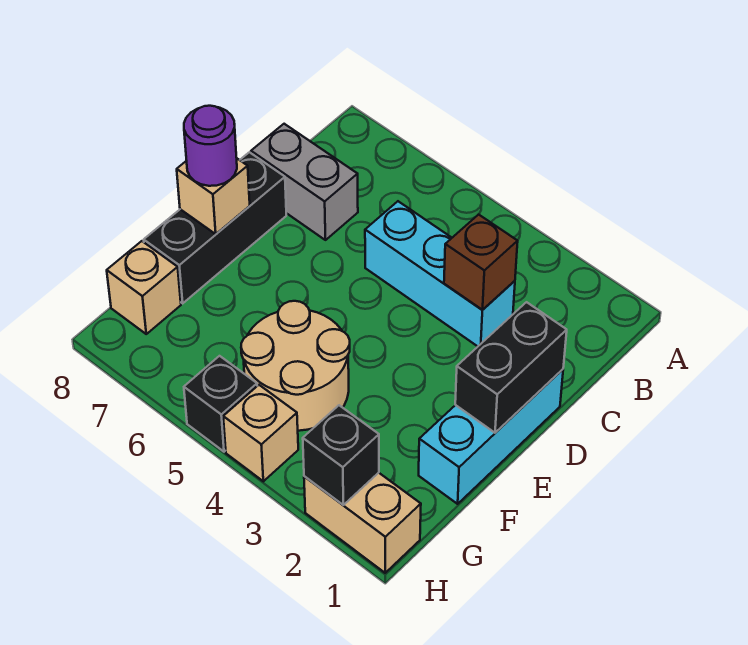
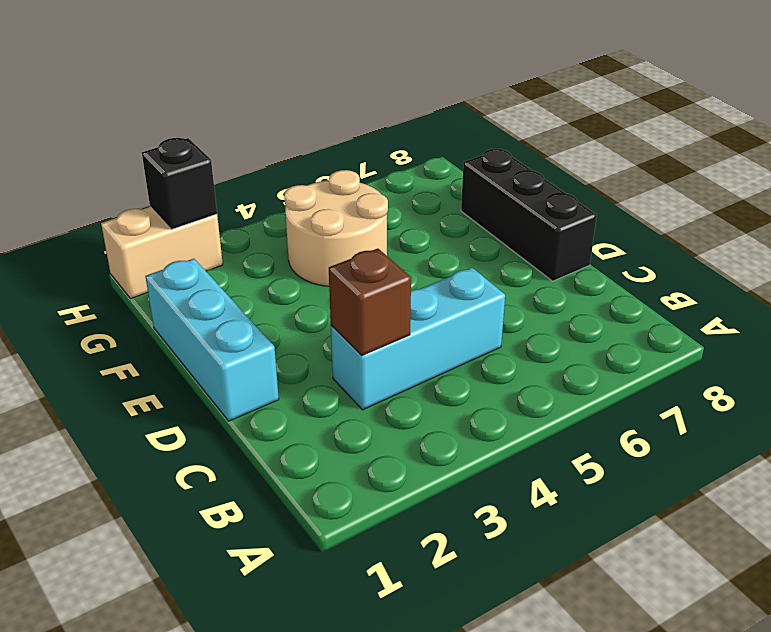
none -> grey brick C7:C8 level 1
none -> tan brick G8 level 1
none -> tan brick H4 level 1

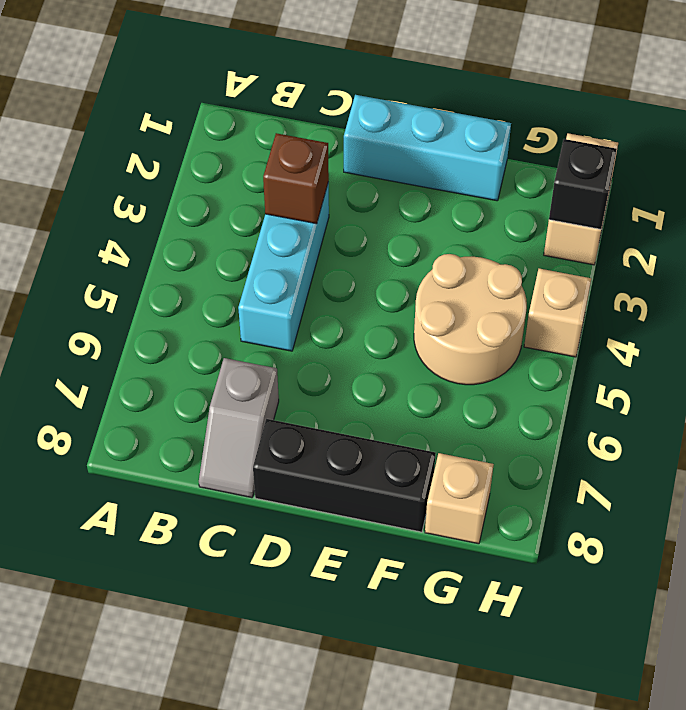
grey slope C7:C8 level 1 top 7 -> grey brick C7:C8 level 1
none -> black brick H5 level 1
none -> black brick D1:E1 level 2
none -> tan brick E8 level 2

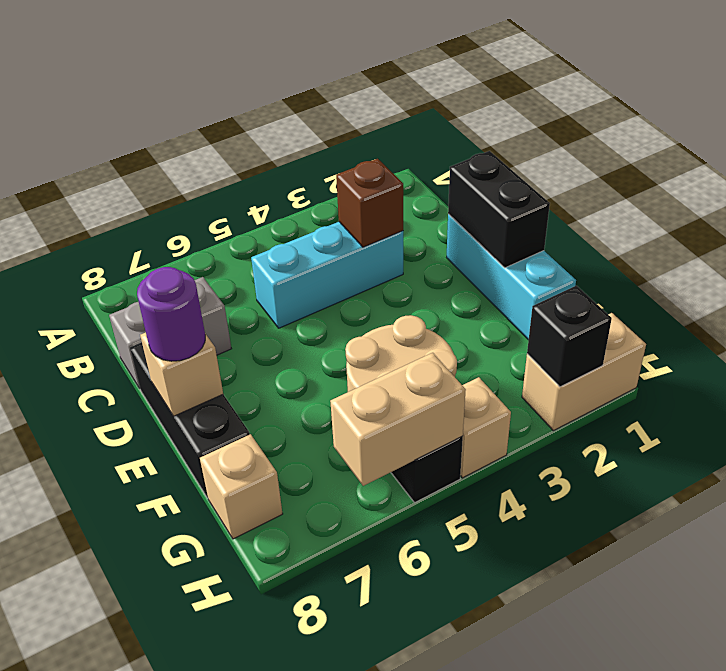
tan brick H5:H6 level 2 -> none

